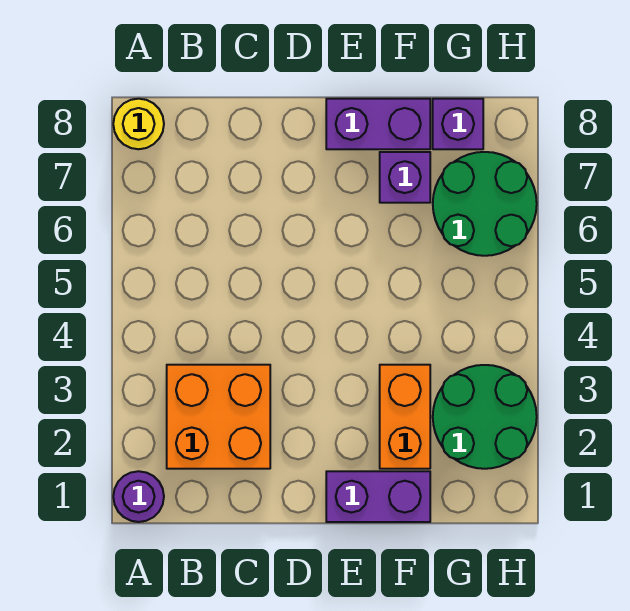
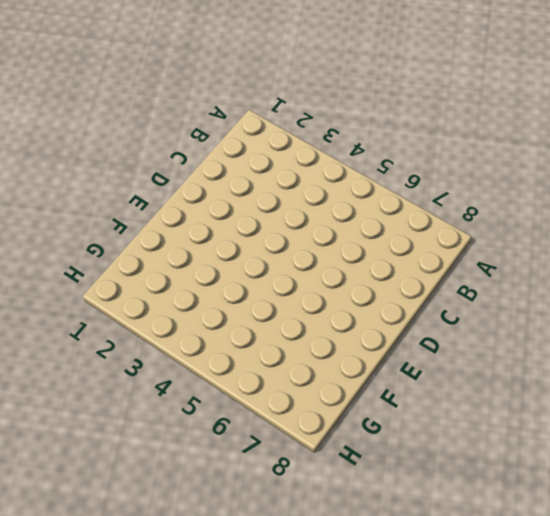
none -> purple round brick A1 level 1
none -> yellow round brick A8 level 1

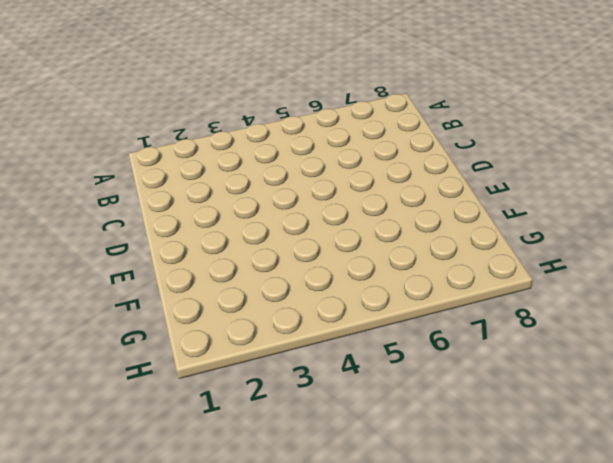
none -> purple round brick A1 level 1
none -> yellow round brick A8 level 1

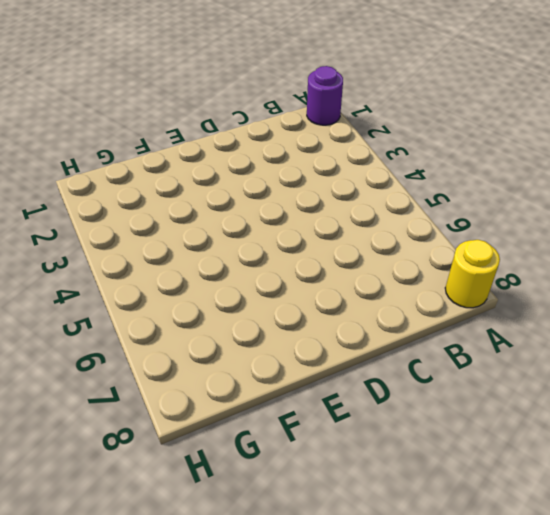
none -> orange brick B2:C3 level 1
none -> purple brick E1:F1 level 1

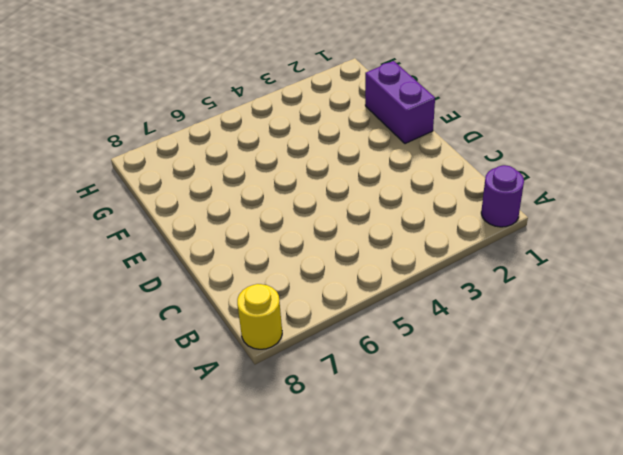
none -> orange brick B2:C3 level 1
none -> purple brick E8:F8 level 1

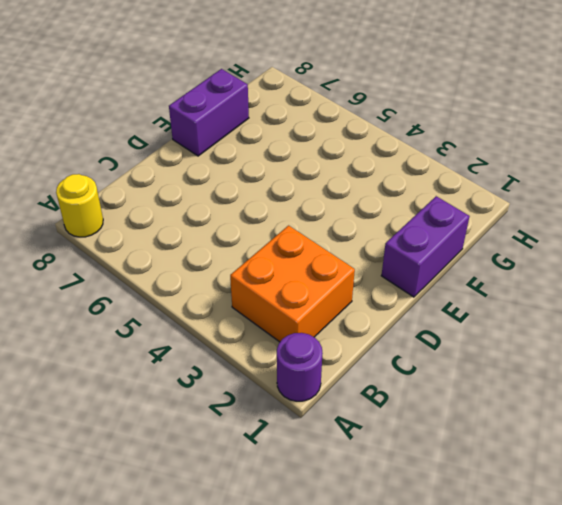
none -> orange brick F2:F3 level 1
none -> purple brick F7 level 1

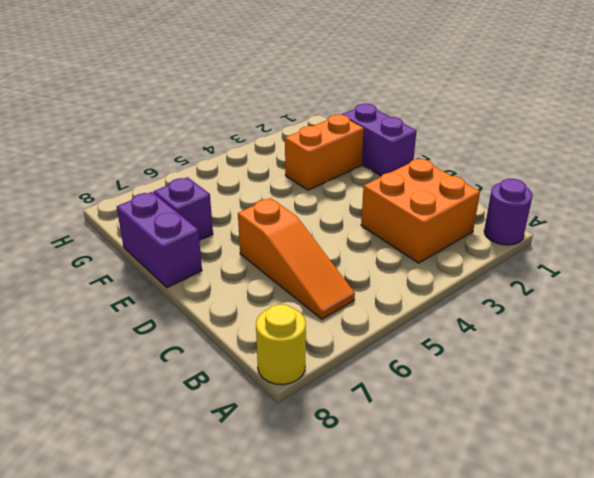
orange slope B6:D6 level 1 top D -> none
none -> green round brick G2:H3 level 1
none -> green round brick G6:H7 level 1

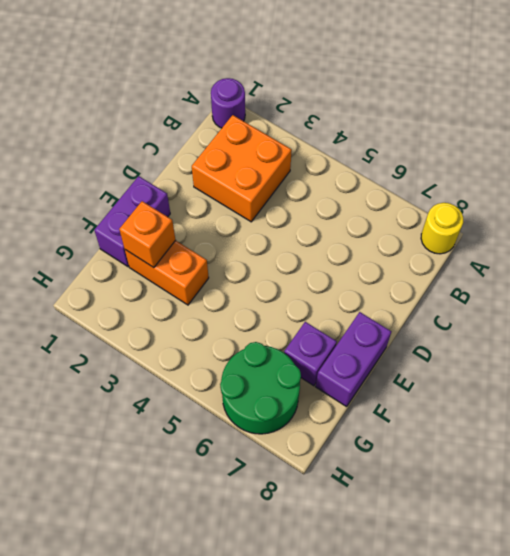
orange brick F2 level 2 -> none
none -> green round brick G2:H3 level 1
none -> purple brick G8 level 1

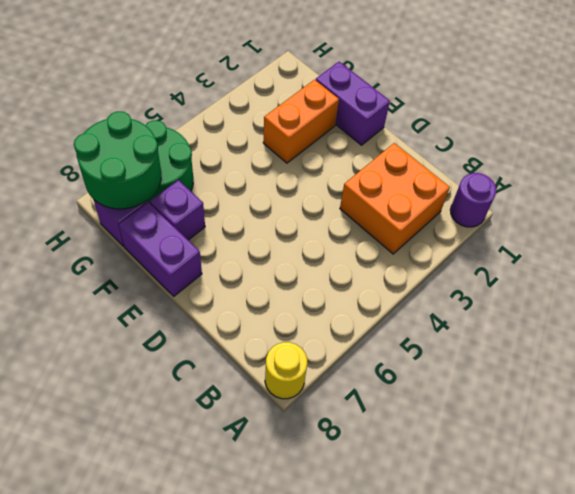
green round brick G7:H8 level 2 -> green round brick G2:H3 level 1

